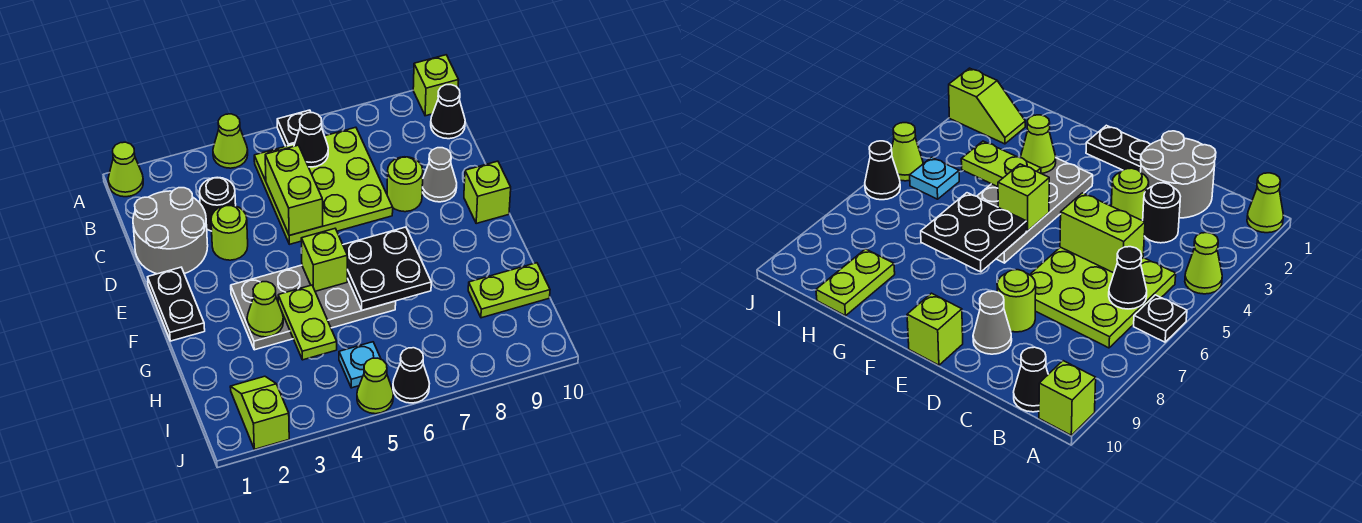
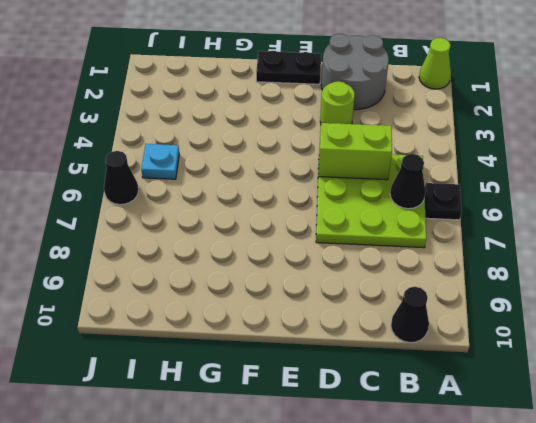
none -> lime cone A4 level 1
none -> lime brick A10 level 1
none -> black round brick C3 level 1

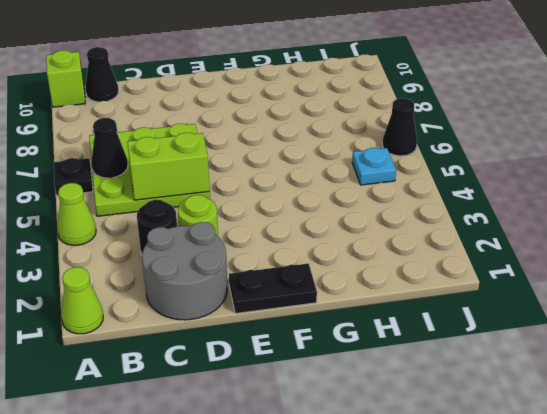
none -> lime round brick D8 level 1
none -> grey cone D9 level 1
none -> lime brick E10 level 1

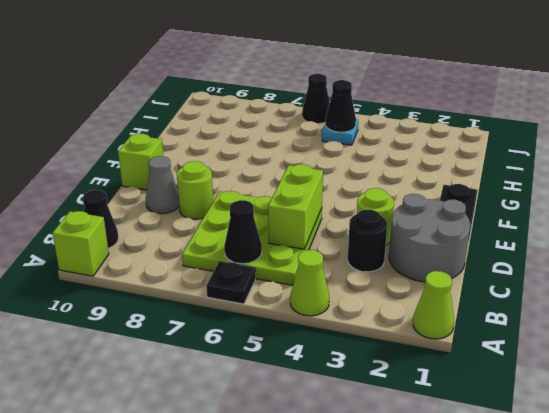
black cone I5 level 2 -> none
none -> grey plate F3:G6 level 1
none -> lime plate H9:H10 level 1
none -> lime slope I2:J2 level 1 top J

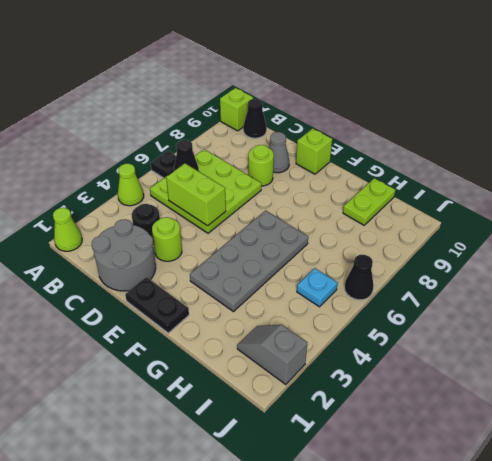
grey slope I2:J2 level 1 top J -> lime slope I2:J2 level 1 top J
none -> lime cone J5 level 1
none -> lime brick F5 level 2
none -> black plate F6:G7 level 2

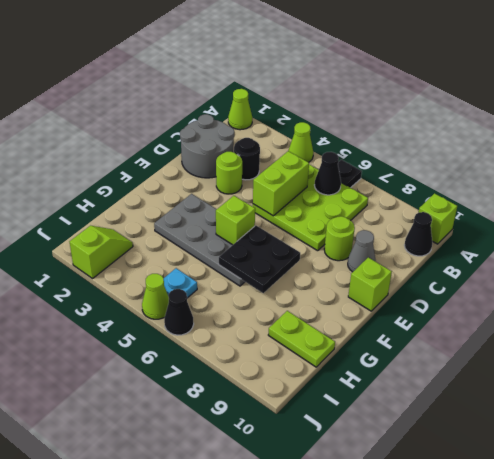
none -> black plate E1:F1 level 1
none -> lime cone G3 level 2
none -> lime plate G4:H4 level 2

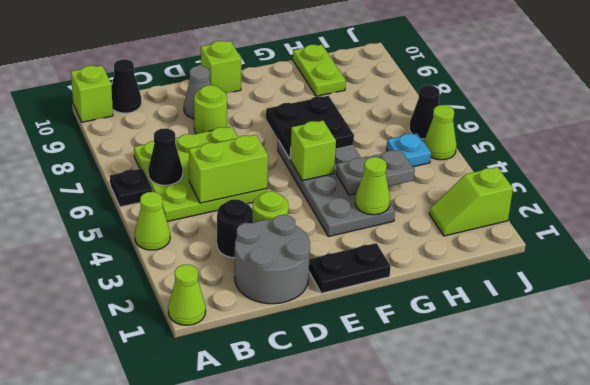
grey plate G4:H4 level 2 -> lime plate G4:H4 level 2

